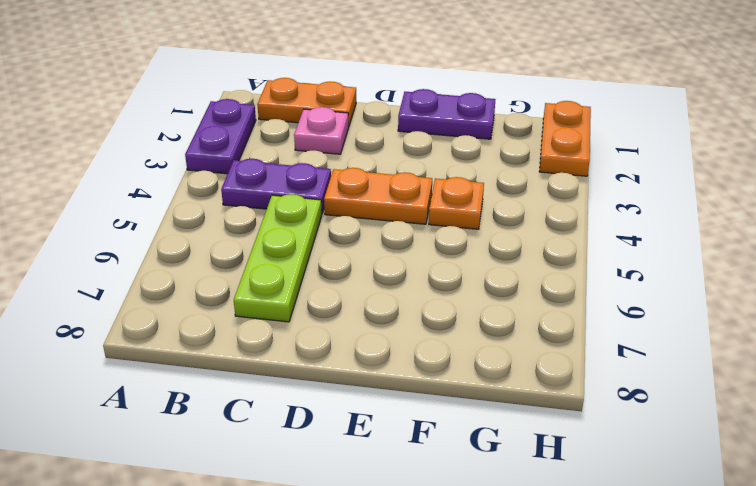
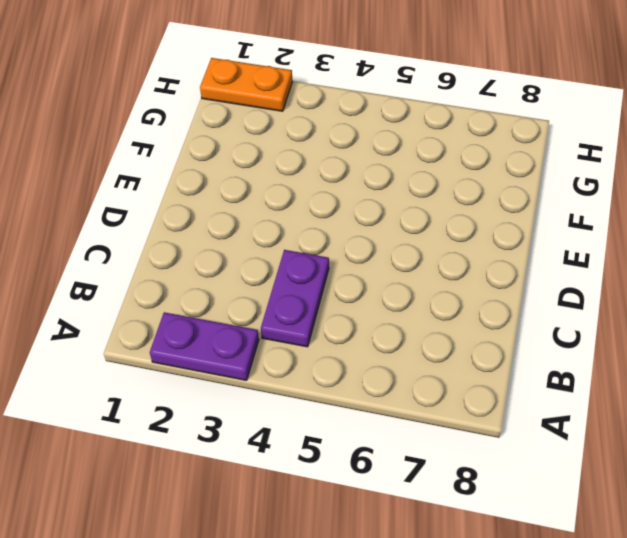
none -> orange plate B1:C1 level 1
none -> pink plate C2 level 1

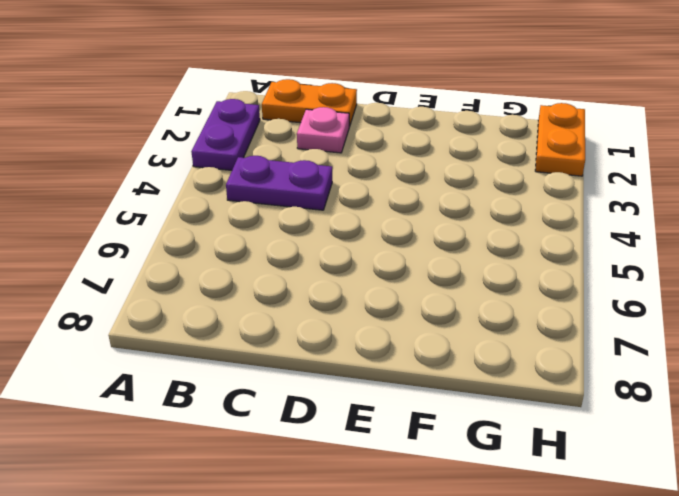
none -> lime plate C5:C7 level 1
none -> orange plate D4:E4 level 1

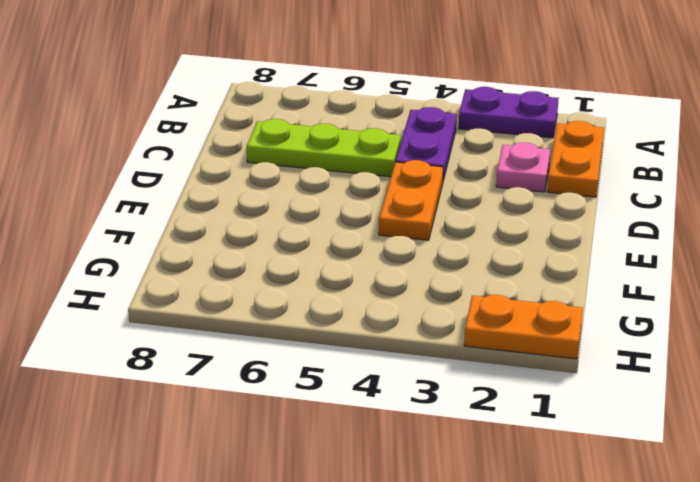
none -> purple plate E1:F1 level 1
none -> orange plate F4 level 1

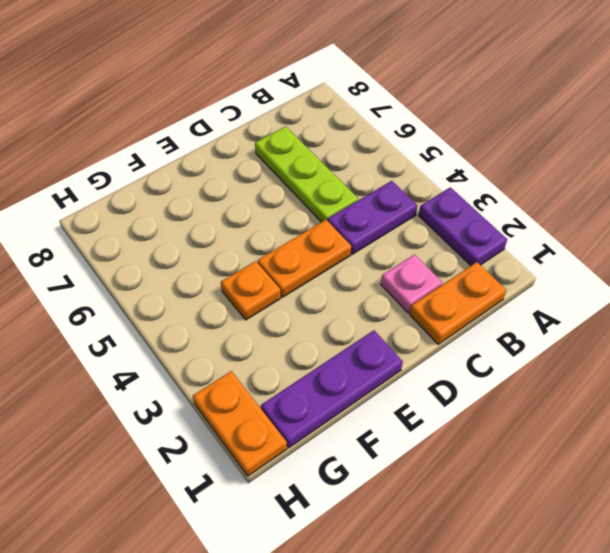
purple plate E1:G1 level 1 -> purple plate E1:F1 level 1

